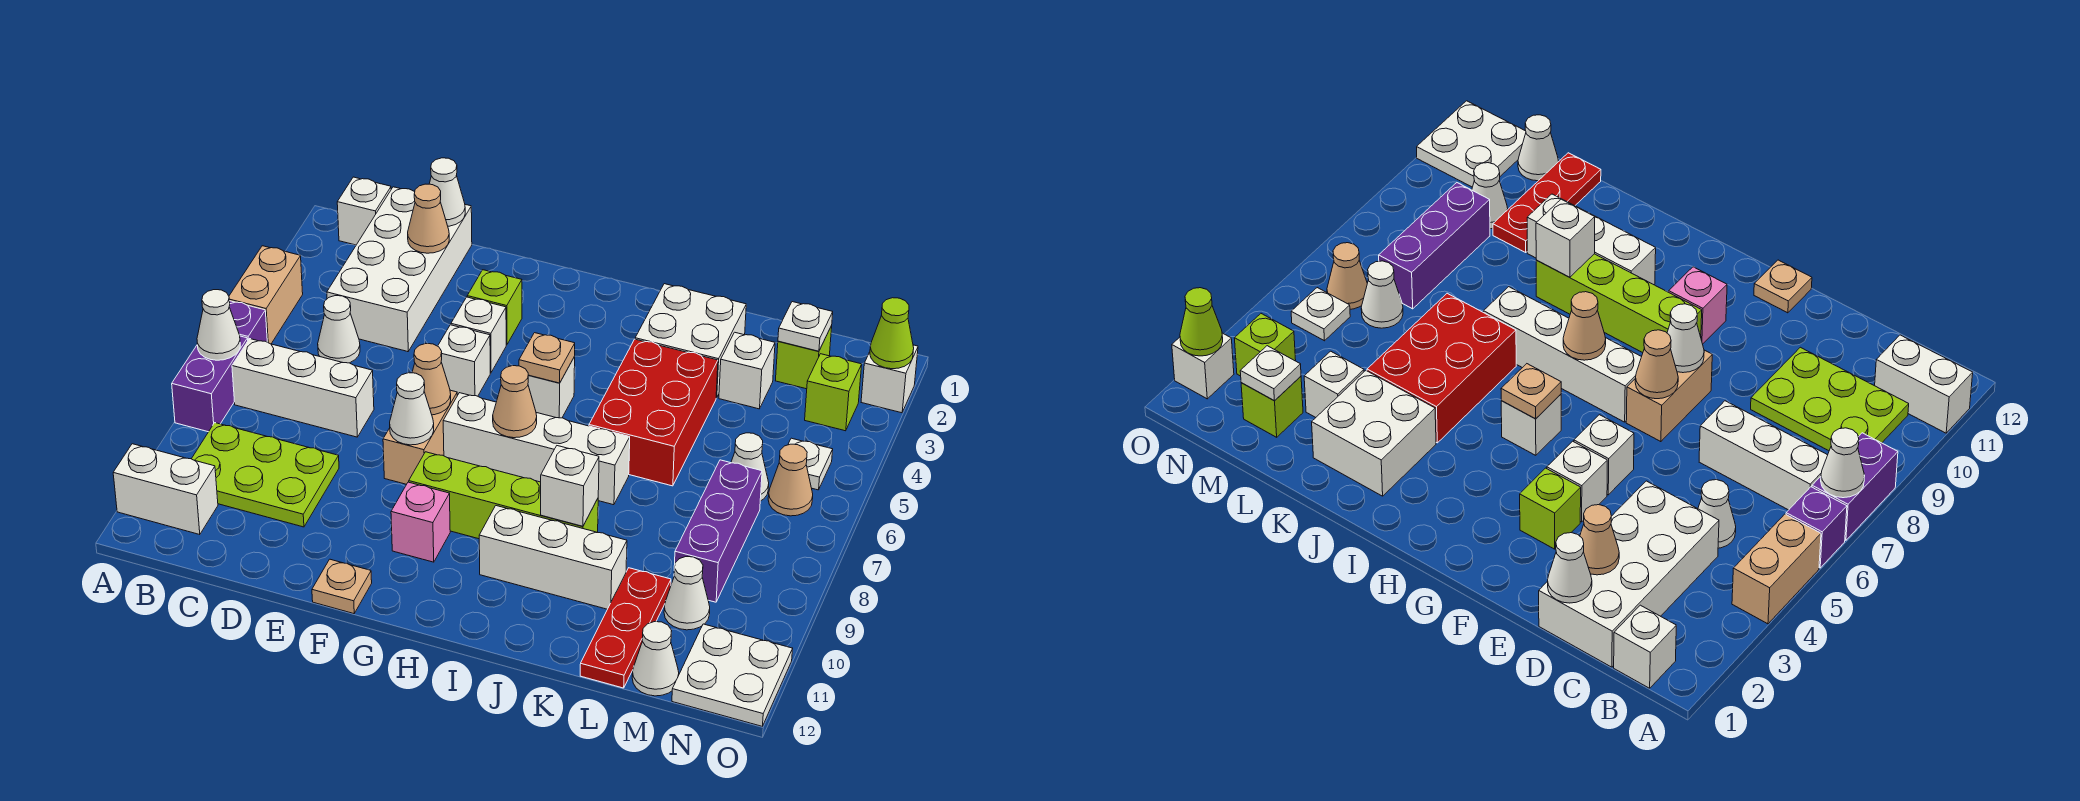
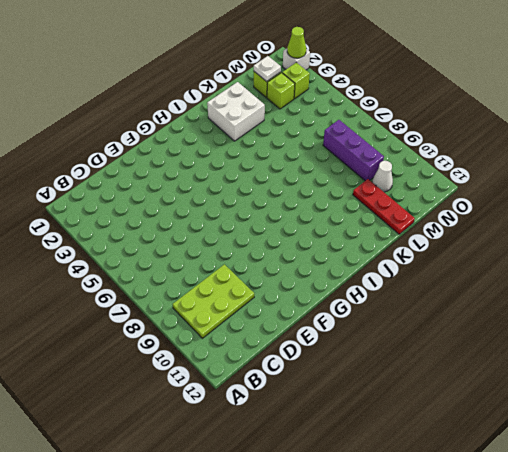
lime brick M3 level 1 -> lime brick F3 level 1
none -> tan brick A4:A5 level 1
none -> purple brick A6 level 1
none -> purple brick A7:A8 level 1
none -> white brick A11:B11 level 1

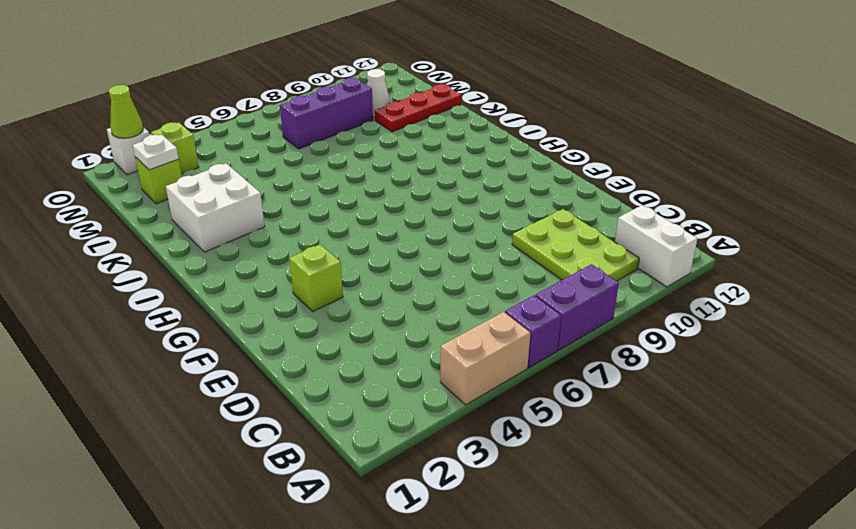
none -> white brick B1 level 1
none -> white brick B7:D7 level 1
none -> white brick C1:D4 level 1
none -> white cone C5 level 1

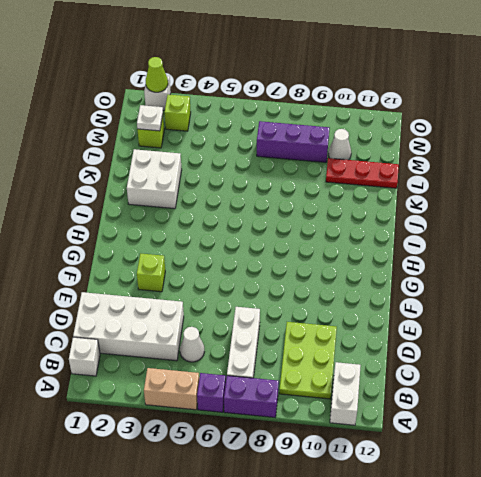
none -> white brick F4 level 1
none -> white brick F5 level 1
none -> tan brick F7:F8 level 1
none -> tan plate F12 level 1

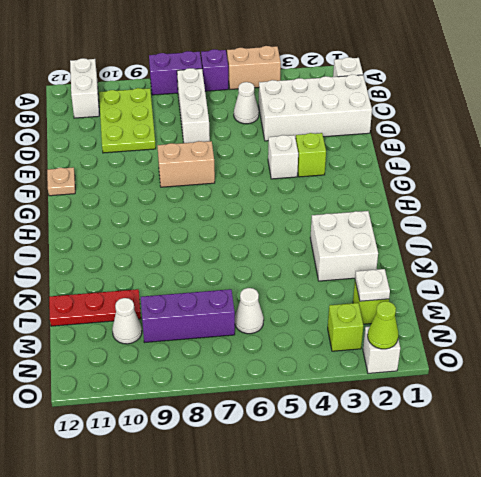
none -> white brick F5 level 1
none -> white brick G7:J7 level 1
none -> lime brick G9:J9 level 1
none -> pink brick G10 level 1

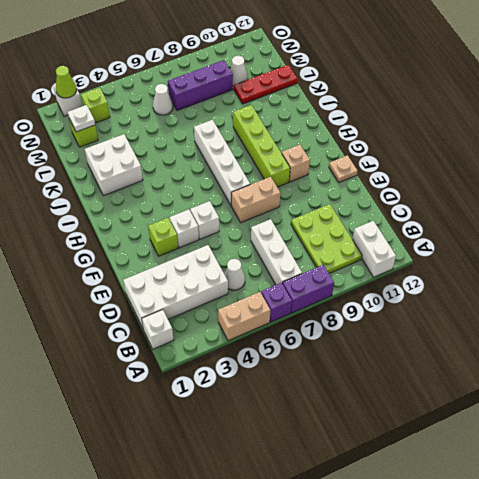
tan brick G10 level 1 -> pink brick G10 level 1
none -> white brick H5 level 1
none -> white brick I10:K10 level 1
none -> red brick J4:K6 level 1
none -> white brick L3 level 1

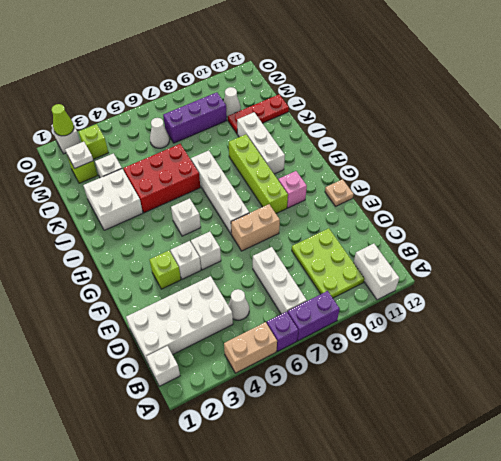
none -> white cone M12 level 1
none -> white plate N5 level 1
none -> tan cone N6 level 1
none -> white plate N11:O12 level 1

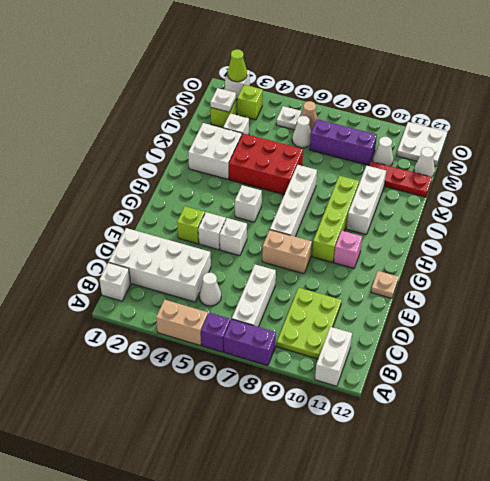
none -> white cone A7 level 2
none -> white cone D1 level 2
none -> tan cone D2 level 2
none -> tan cone F7 level 2

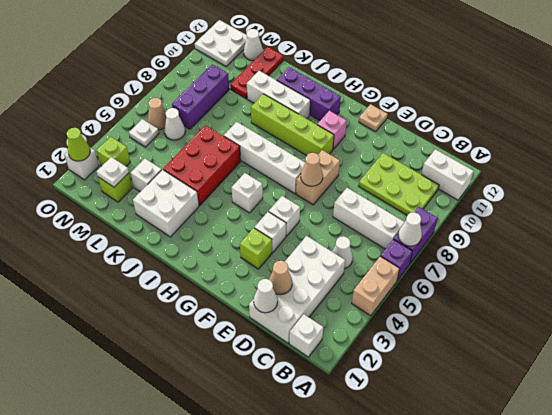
purple brick H11:J11 level 1 -> none
none -> white cone M10 level 1
none -> white cone F8 level 2
none -> tan plate H5 level 2
none -> tan cone H7 level 2

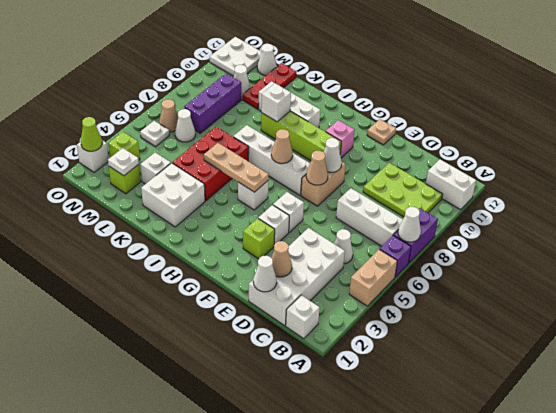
tan plate H5:J5 level 2 -> tan plate H5 level 2

